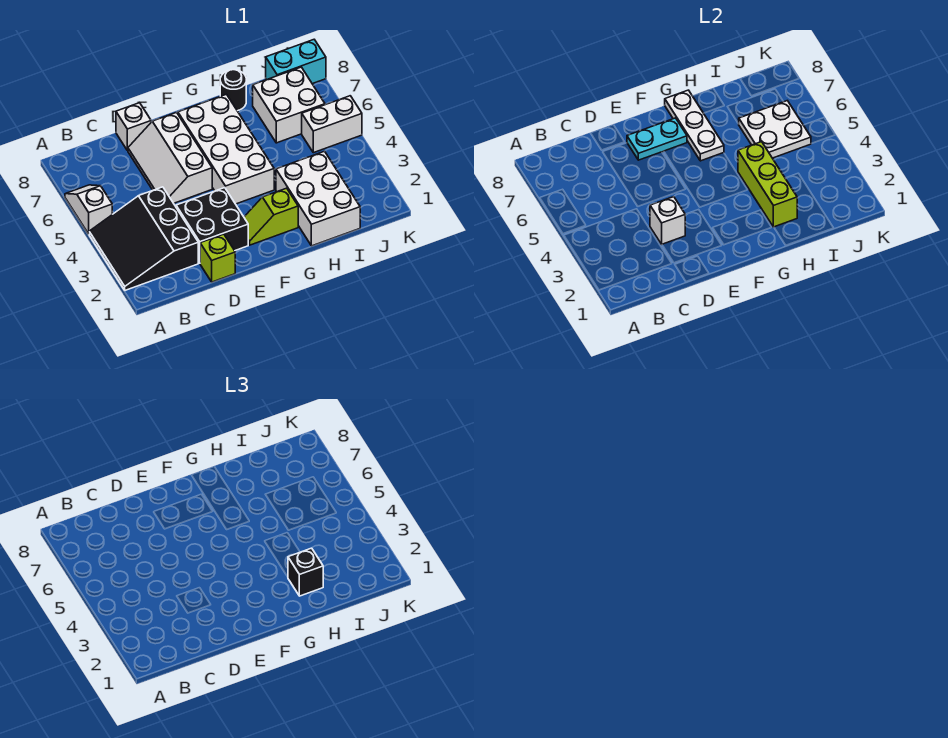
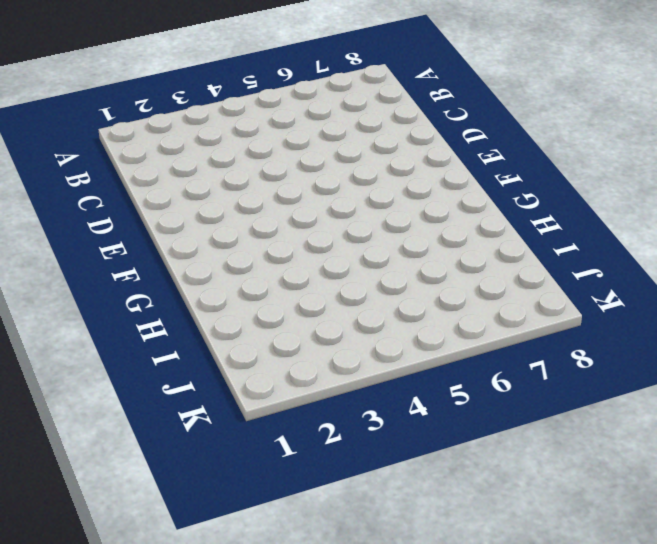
none -> black slope A2:C4 level 1 top C
none -> white slope A5:A6 level 1 top 5
none -> lime brick D1 level 1

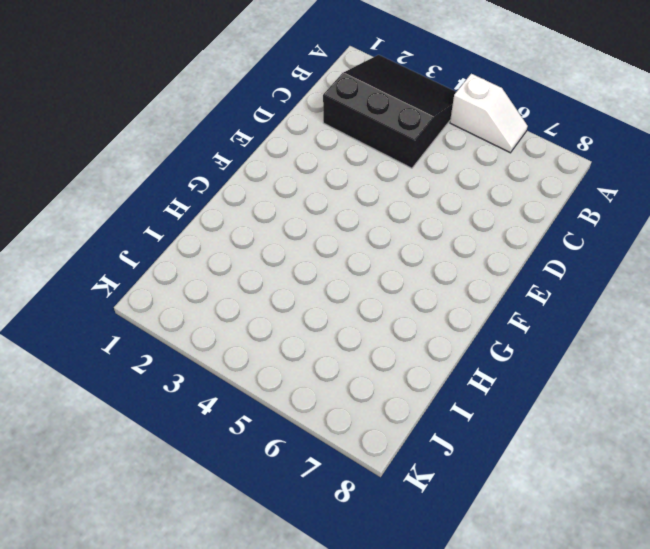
none -> lime brick D1 level 1
none -> black brick D2:E3 level 1
none -> white slope D5:E7 level 1 top E

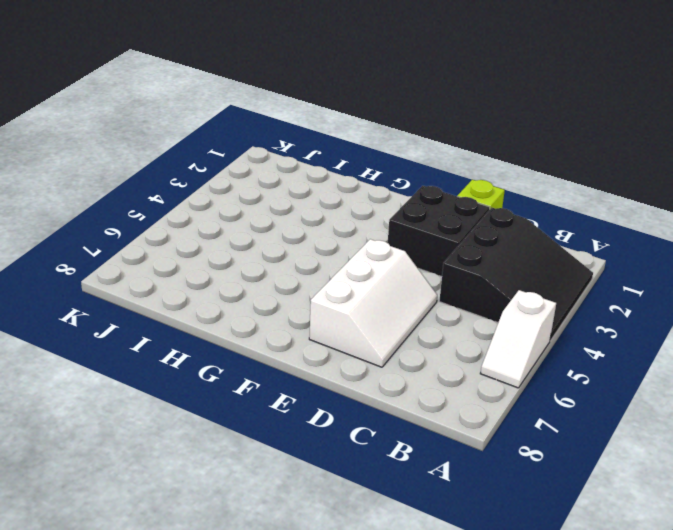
none -> white brick D8 level 1
none -> lime slope F2:G2 level 1 top G
none -> white brick F4:G7 level 1

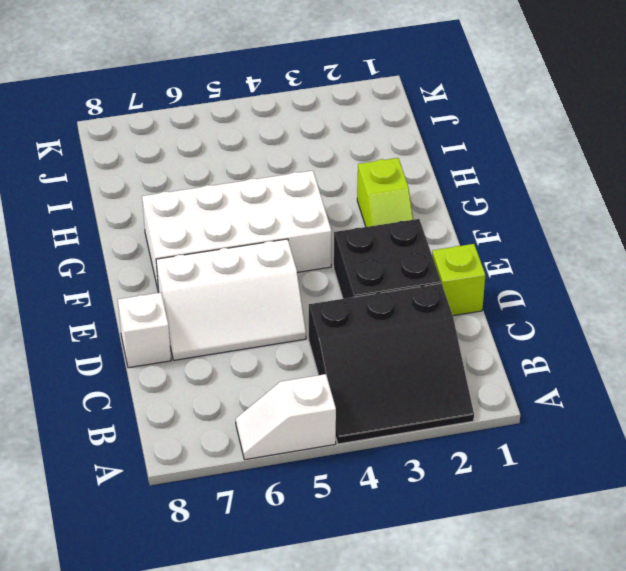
none -> white brick H1:I3 level 1
none -> black round brick H8 level 1
none -> white brick I6:J7 level 1

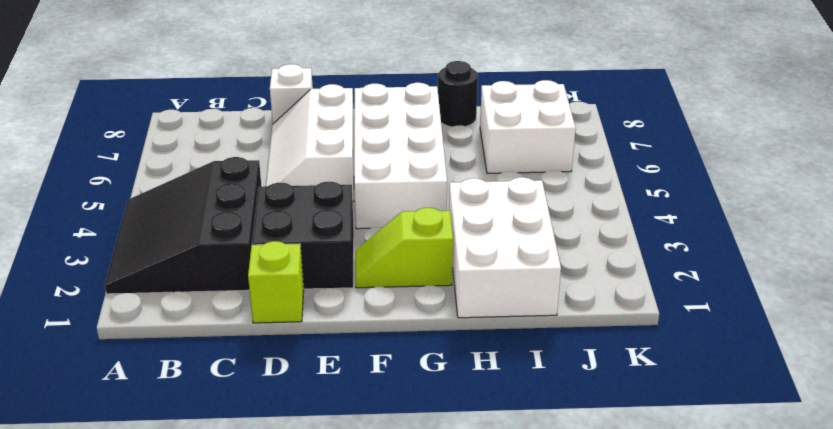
none -> white slope A5:A6 level 1 top 5
none -> white brick J5:K5 level 1
none -> cyan brick J8:K8 level 1

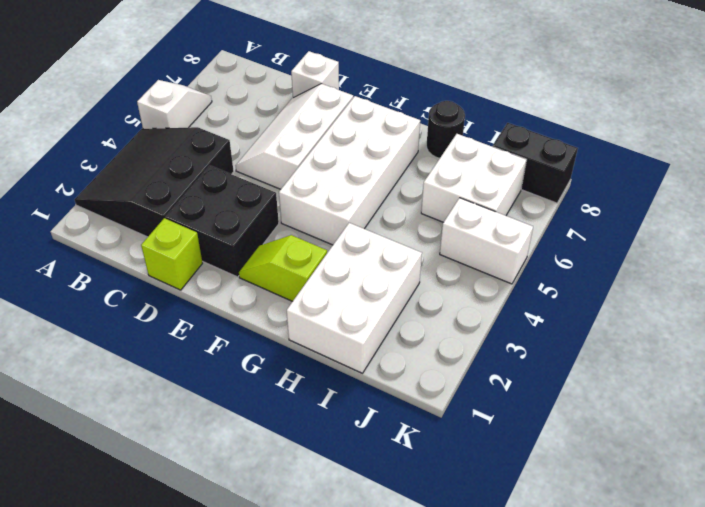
black brick J8:K8 level 1 -> cyan brick J8:K8 level 1
none -> white brick D3 level 2
none -> cyan plate E7:F7 level 2
none -> white plate G6:G8 level 2

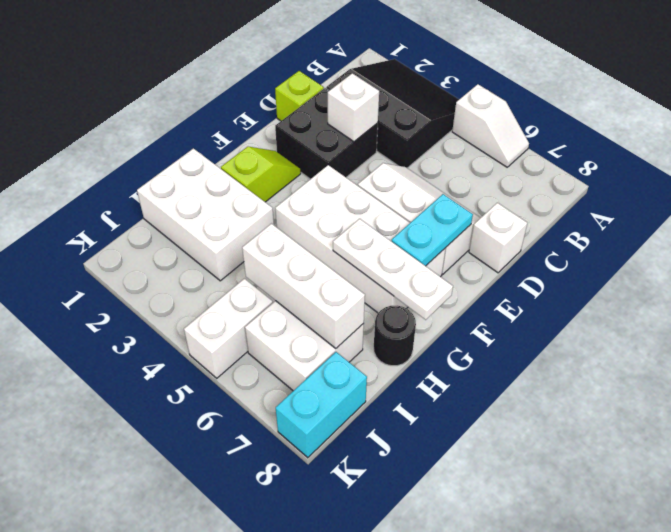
white brick I5:I7 level 2 -> white plate I5:J6 level 2
none -> lime brick H2:H4 level 2
none -> black brick H2 level 3

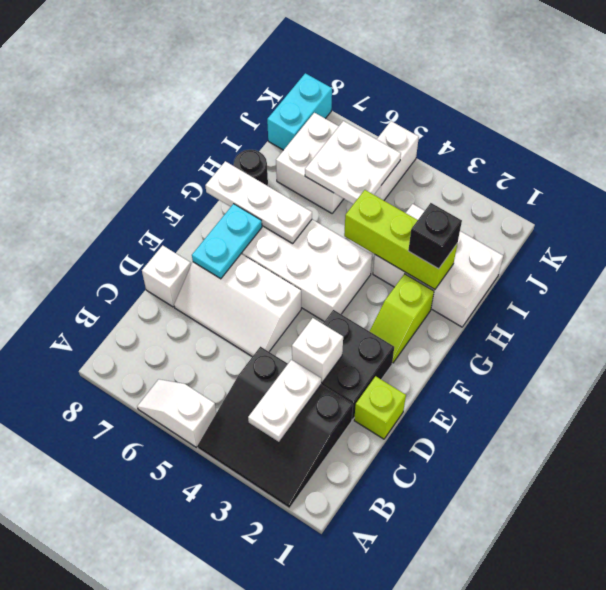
white plate B3:C3 level 2 -> none

